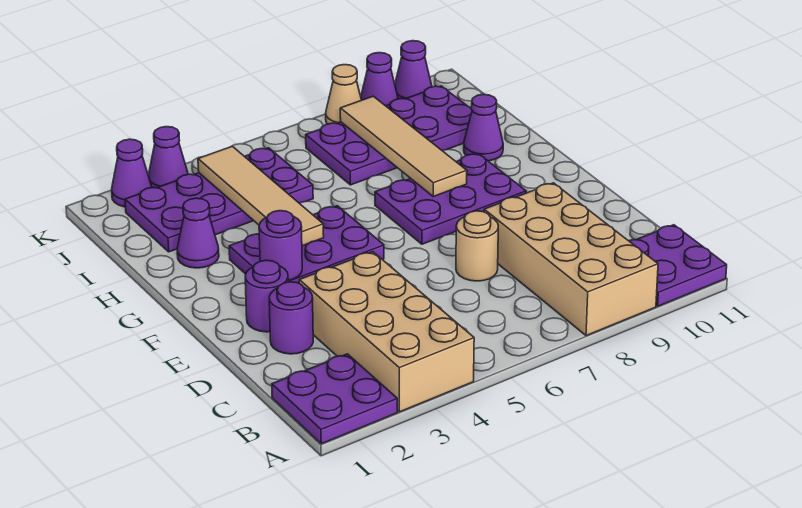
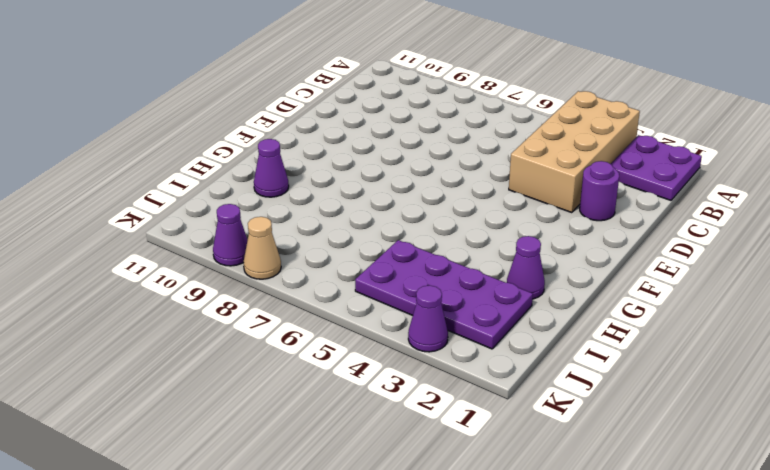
none -> tan brick A8:D9 level 1
none -> purple plate A10:B11 level 1
none -> tan round brick D7 level 1

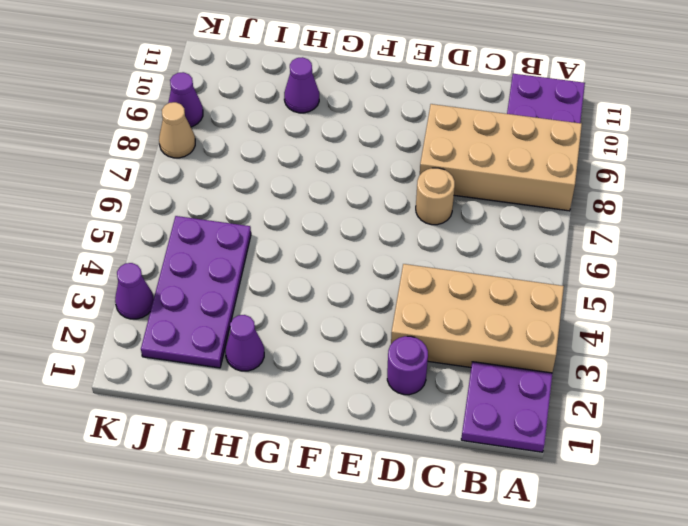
none -> purple round brick E2 level 1
none -> purple plate F3:G5 level 1
none -> purple plate F7:G9 level 1

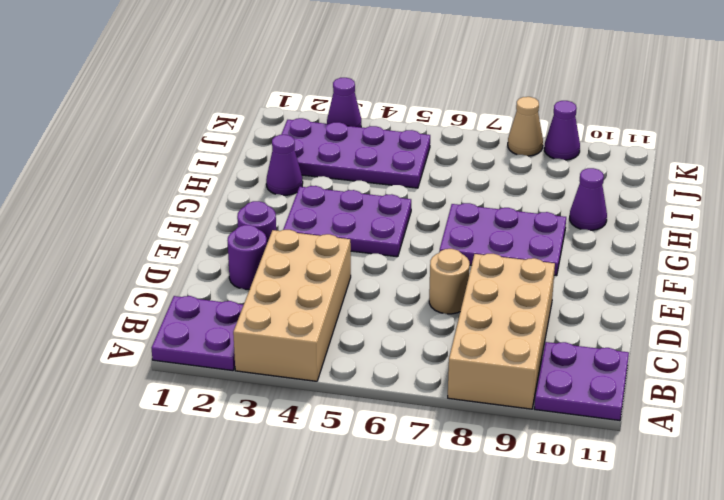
none -> purple plate I7:J10 level 1
none -> purple cone K2 level 1
none -> purple cone K10 level 1

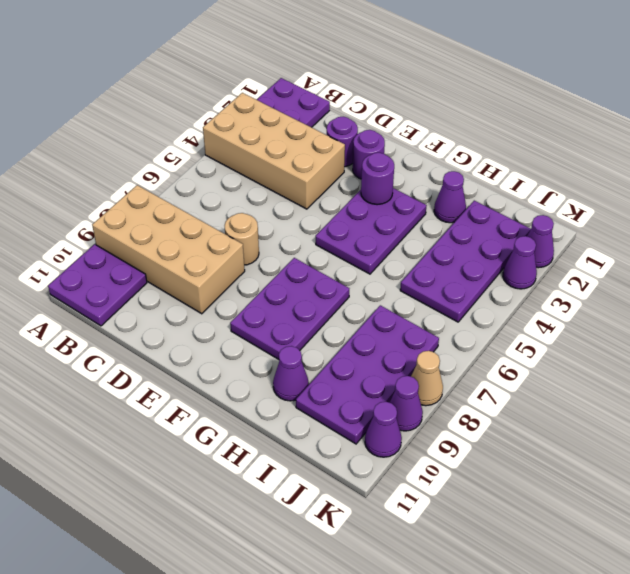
none -> tan tile G4:J4 level 2
none -> tan tile G8:J8 level 2

